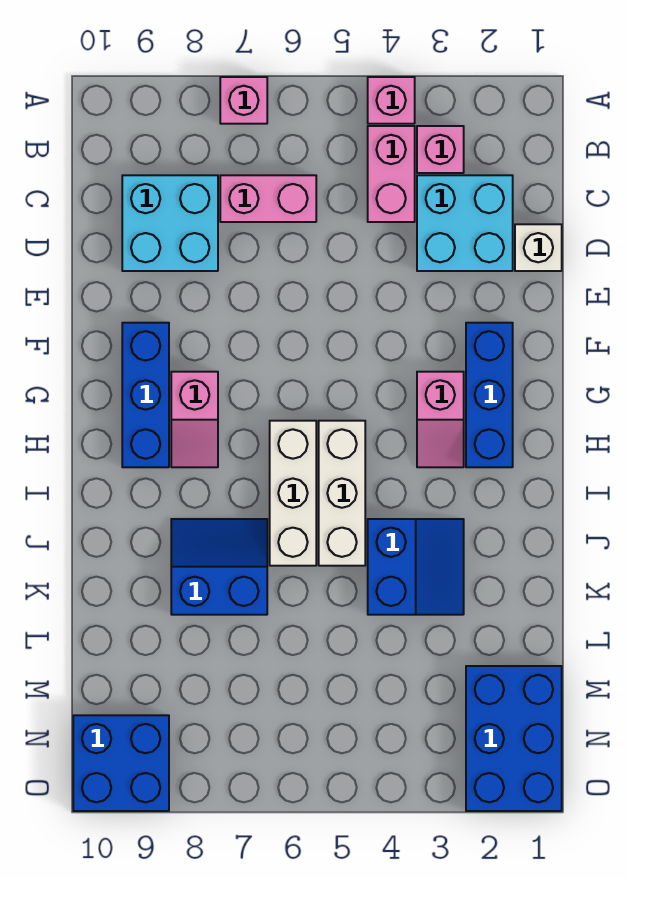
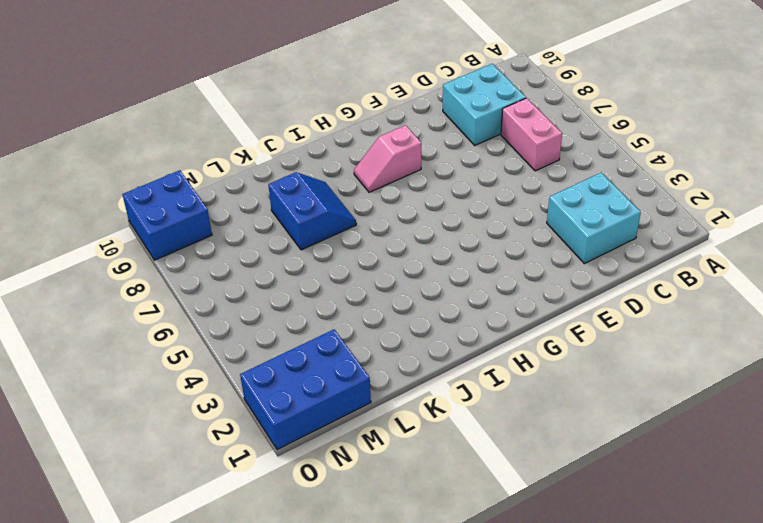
none -> pink brick A4 level 1
none -> pink brick A7 level 1
none -> pink brick B3 level 1

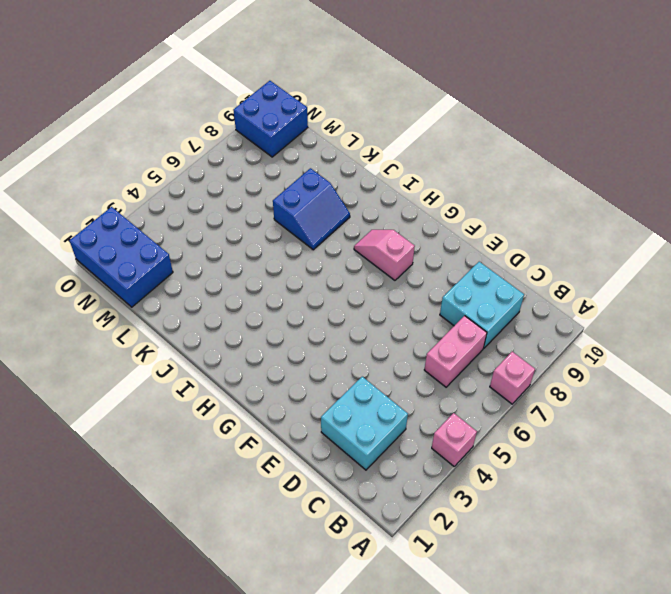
none -> pink brick B3 level 1
none -> pink brick B4:C4 level 1
none -> white brick D1 level 1

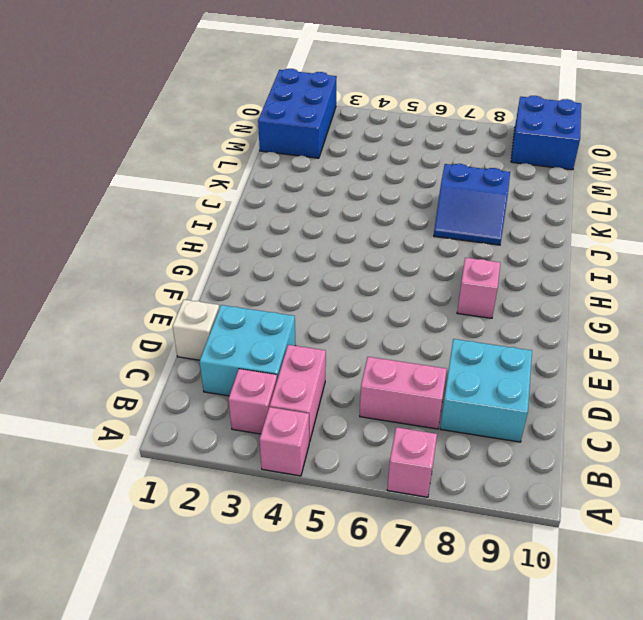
none -> blue brick F2:H2 level 1
none -> blue brick F9:H9 level 1
none -> pink slope G3:H3 level 1 top G

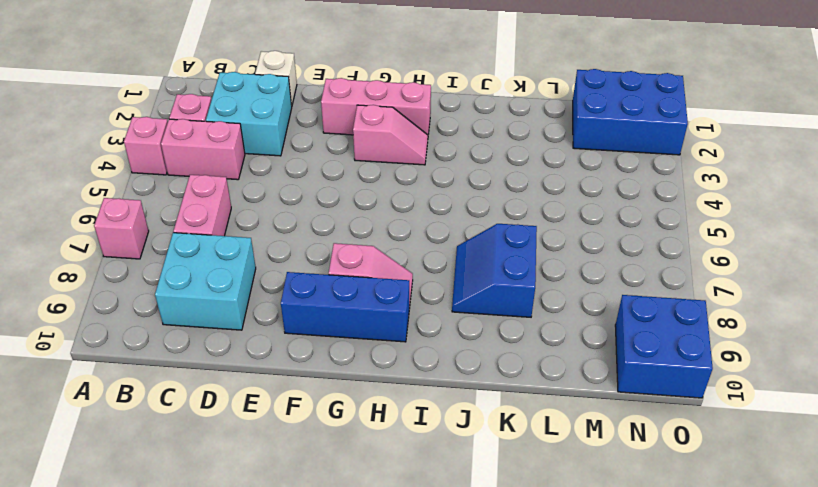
pink brick F2:H2 level 1 -> blue brick F2:H2 level 1
none -> white brick H5:J5 level 1
none -> white brick H6:J6 level 1
none -> blue slope J3:K4 level 1 top 4

